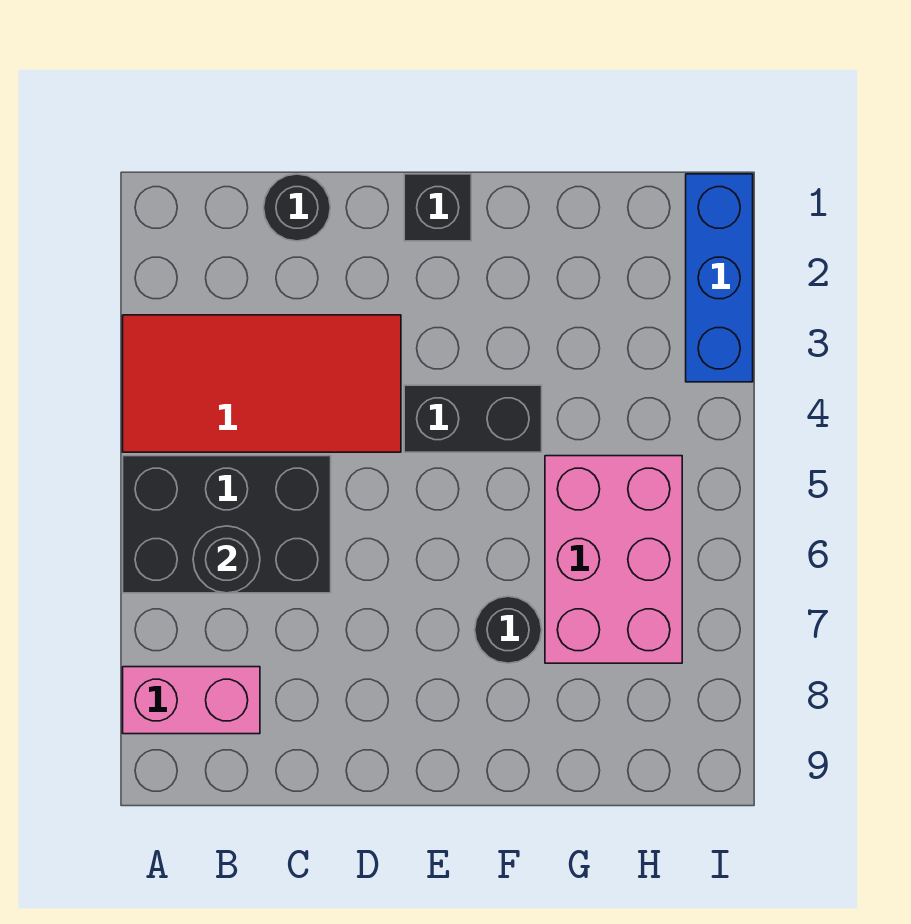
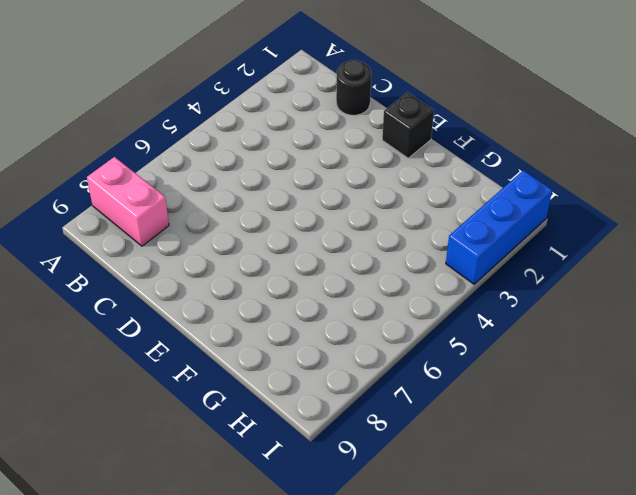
none -> red tile A3:D4 level 1
none -> black brick A5:C6 level 1

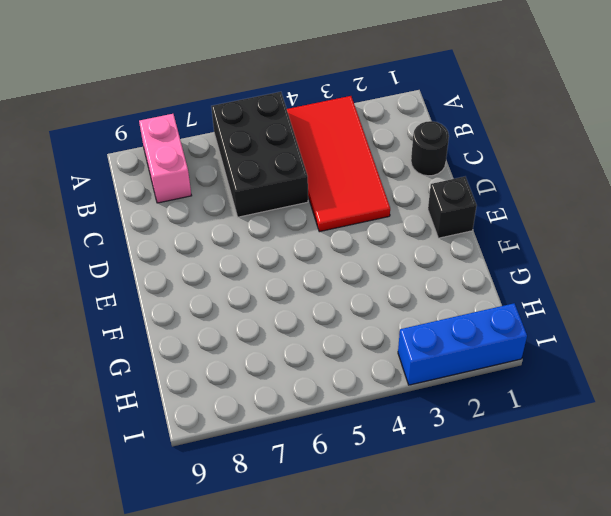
none -> black brick E4:F4 level 1
none -> black round brick F7 level 1

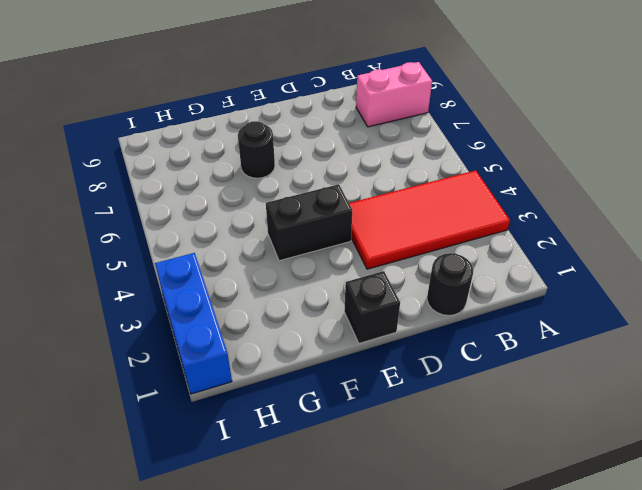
none -> black brick A5:C6 level 1
none -> pink brick G5:H7 level 1

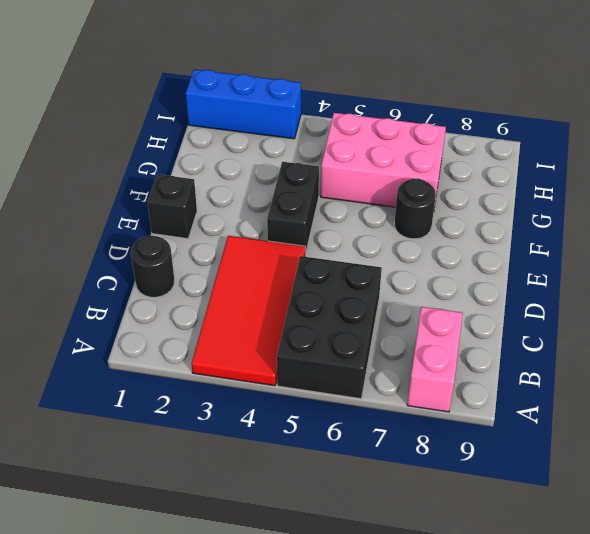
none -> black round brick B6 level 2

